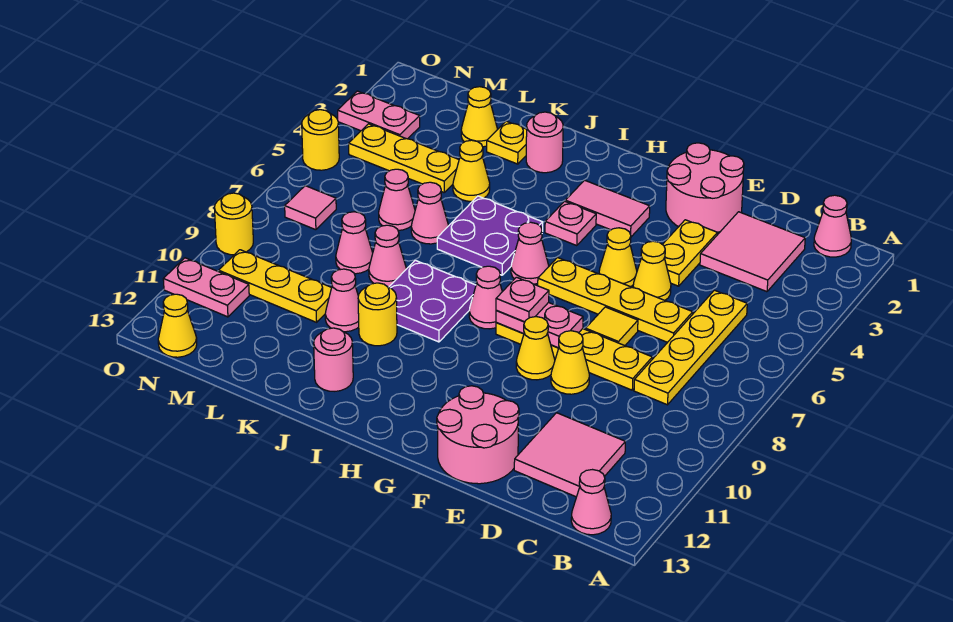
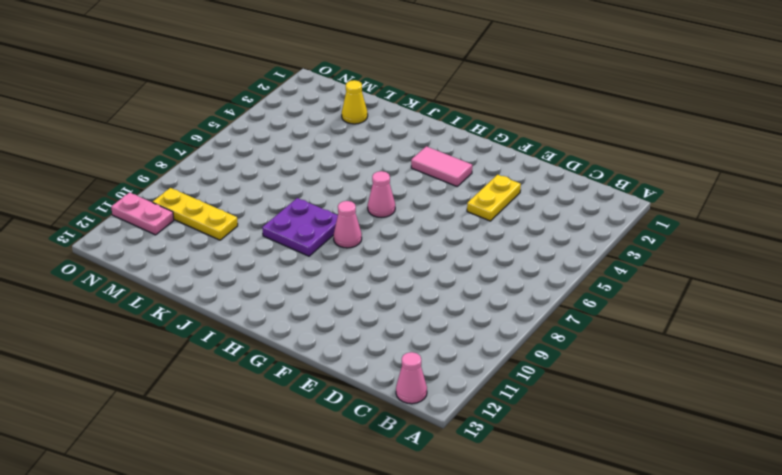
none -> pink cone B1 level 1
none -> pink tile C2:D3 level 1
none -> yellow plate C5:C8 level 1
none -> pink tile C11:D12 level 1

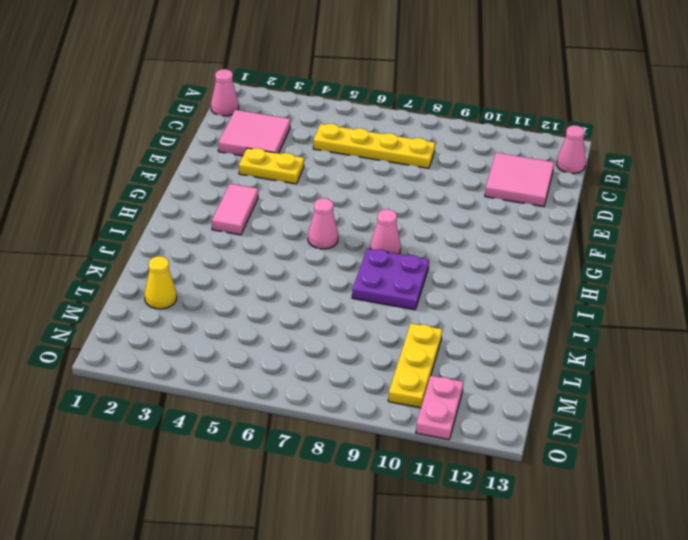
none -> yellow plate D6:G6 level 1
none -> yellow plate D8:G8 level 1
none -> pink round brick E1:F2 level 1
none -> yellow cone E5 level 1

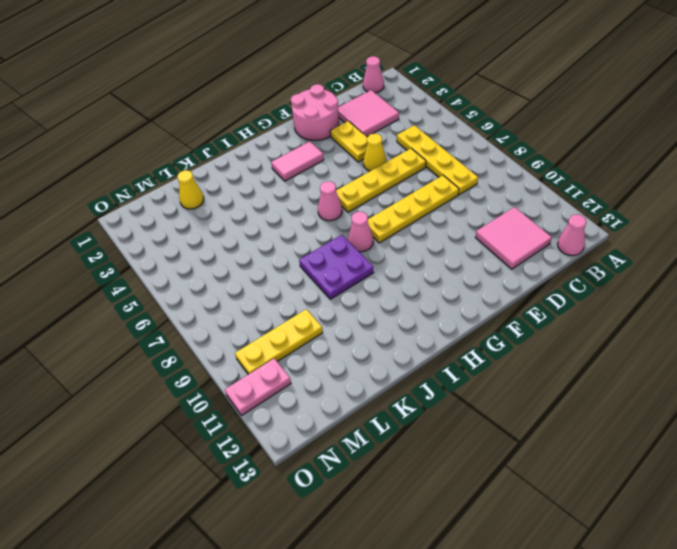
none -> yellow tile E7 level 1
none -> yellow cone E9 level 1
none -> pink round brick E12:F13 level 1
none -> yellow cone F5 level 1

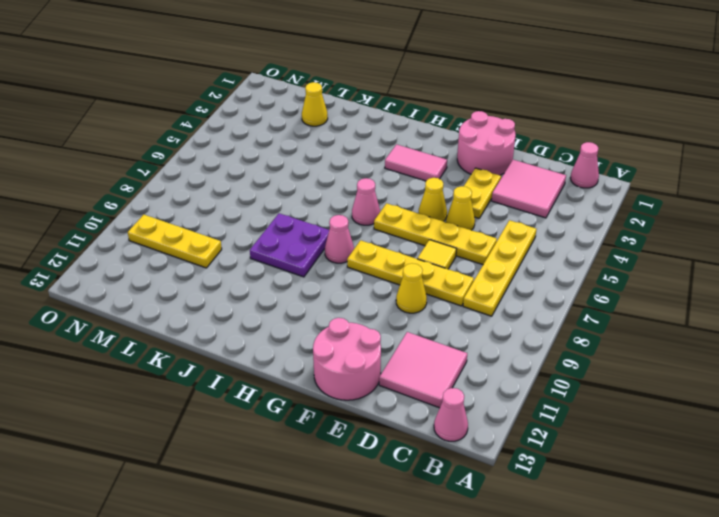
none -> yellow cone F9 level 1
none -> pink plate H4 level 1
none -> purple plate I5:J6 level 1
none -> pink round brick J2 level 1

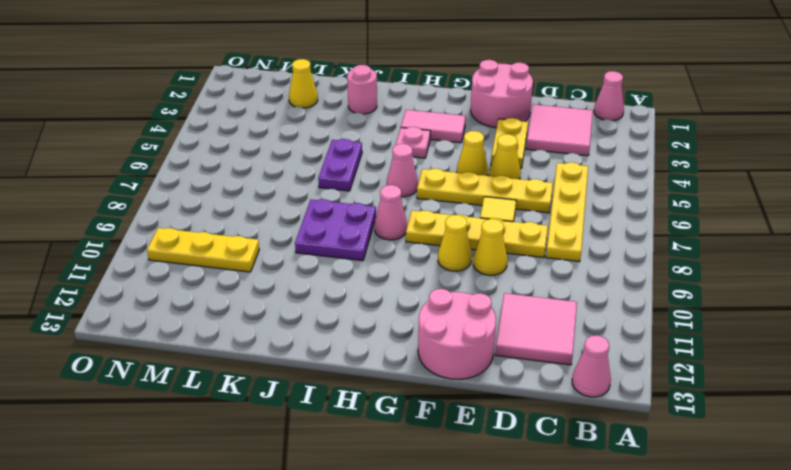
purple plate J5:J6 level 1 -> purple plate I5:J6 level 1
none -> yellow round brick J10 level 1
none -> pink round brick J12 level 1
none -> yellow plate K2 level 1
none -> yellow cone K4 level 1

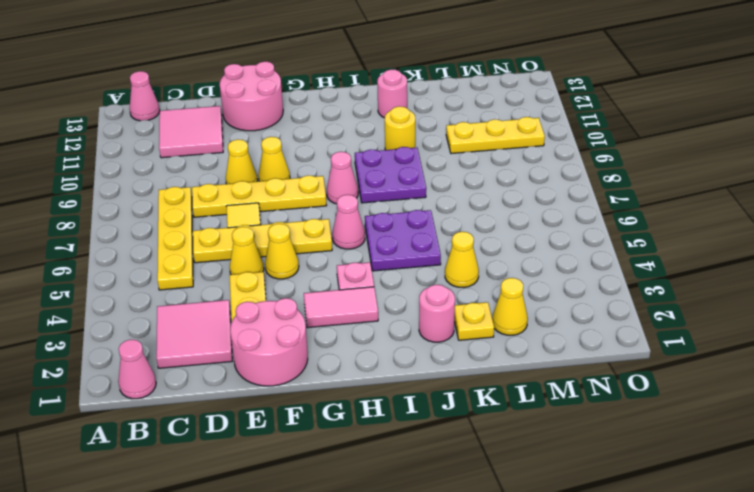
none -> pink cone K6 level 1
none -> pink cone K8 level 1
none -> pink cone K10 level 1
none -> yellow plate L4:N4 level 1

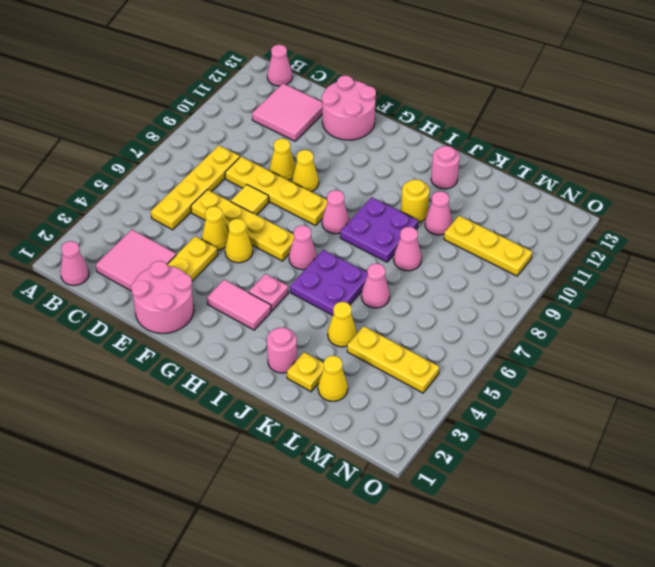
none -> pink cone L6 level 1
none -> pink cone L8 level 1
none -> pink plate N3:O3 level 1
none -> pink tile N7 level 1

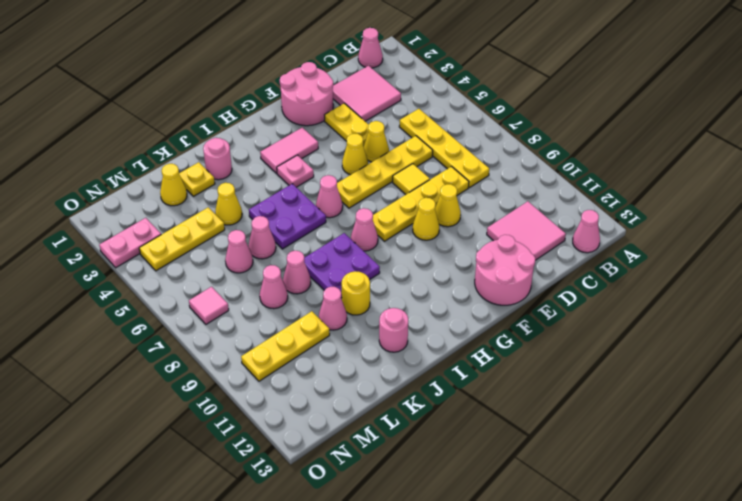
none -> pink plate N11:O11 level 1
none -> yellow cone N13 level 1
none -> yellow round brick O5 level 1
none -> yellow round brick O9 level 1

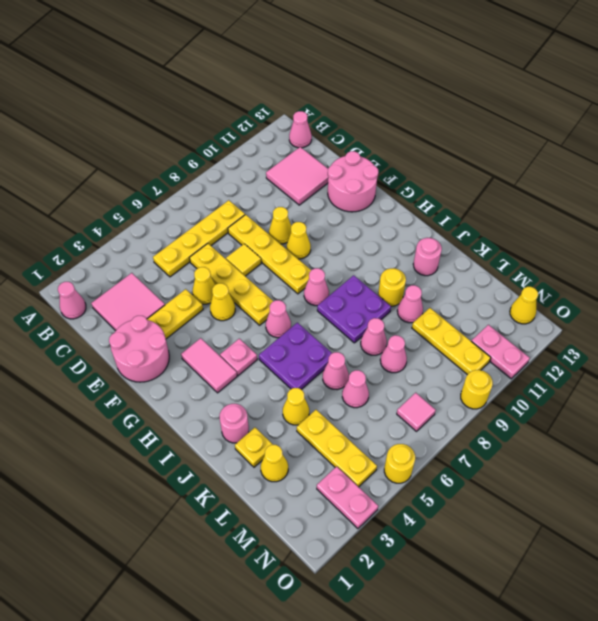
none -> pink plate F8:G8 level 2
none -> pink plate G8 level 3

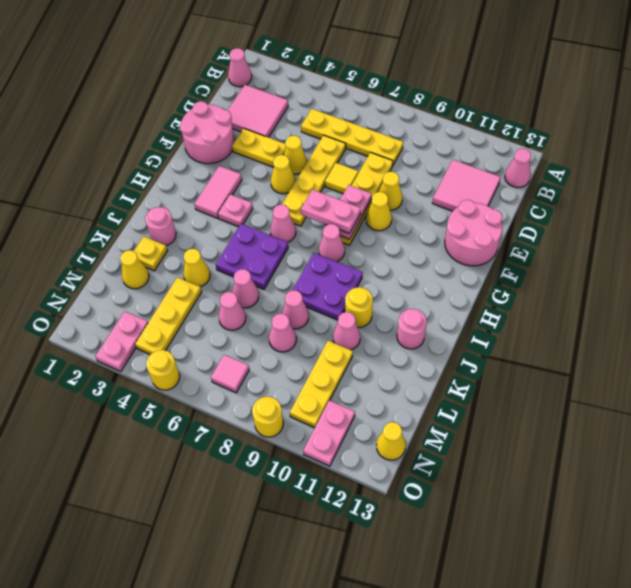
pink plate G7:G8 level 3 -> pink plate G8 level 3

